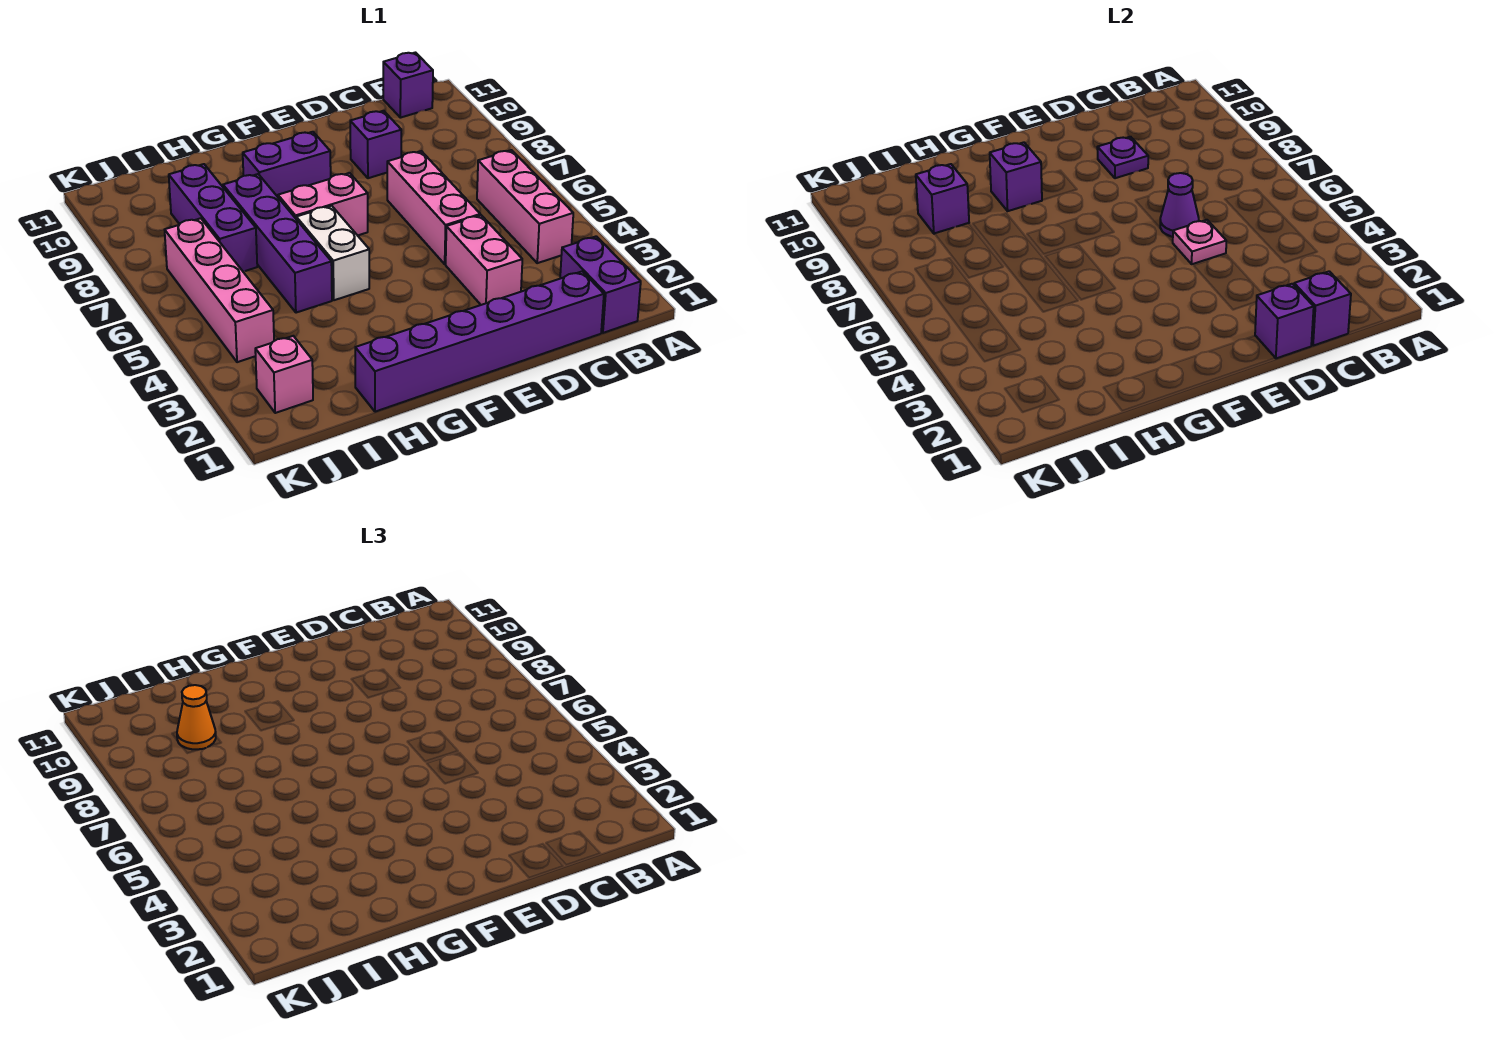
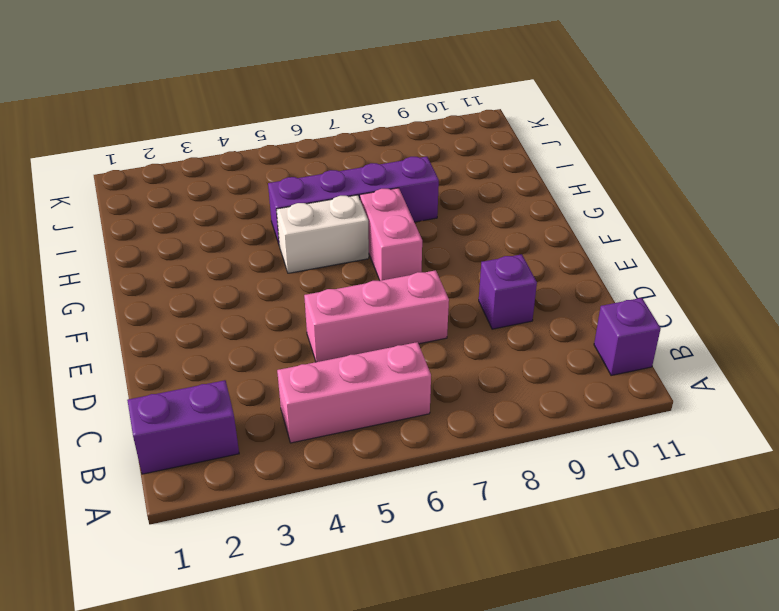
none -> purple brick C1:H1 level 1
none -> pink brick D3:D4 level 1
none -> purple brick F9:G9 level 1

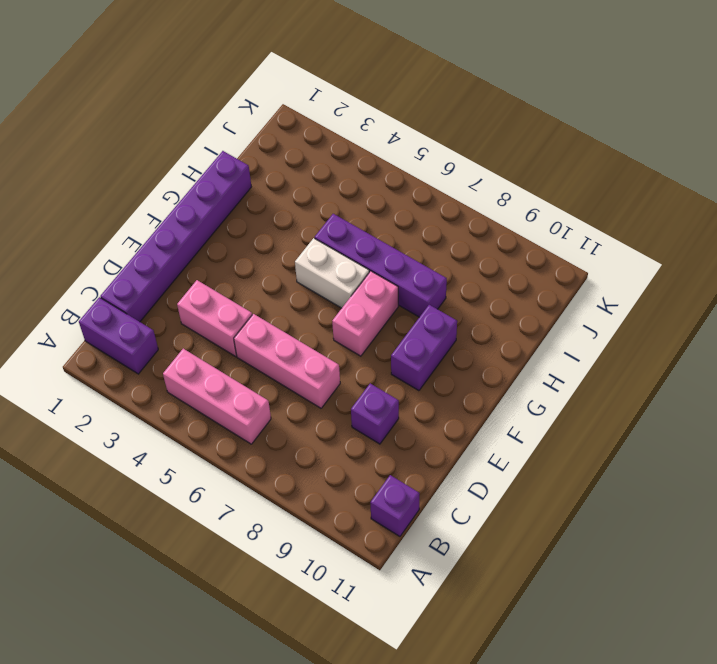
none -> purple brick I7:I9 level 1
none -> pink brick J2 level 1
none -> pink brick J4:J7 level 1

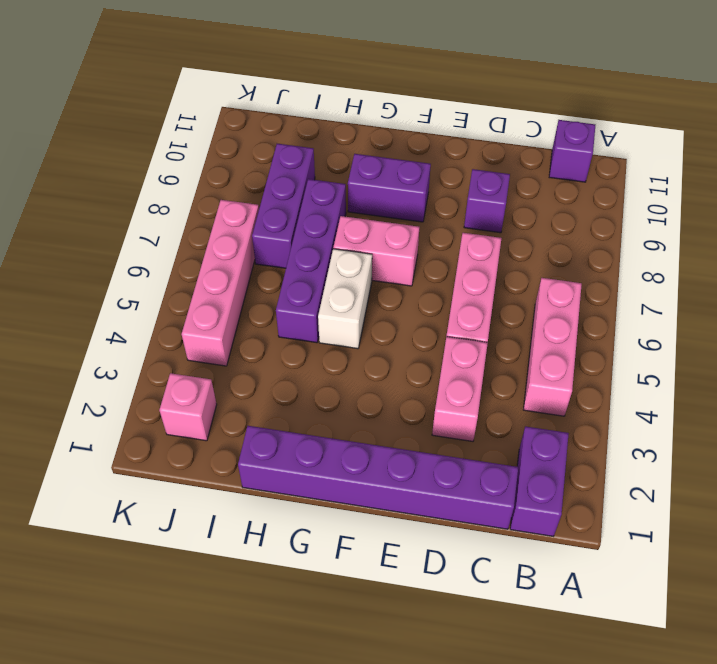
none -> purple brick C1 level 2
none -> purple brick D1 level 2
none -> pink plate D5 level 2

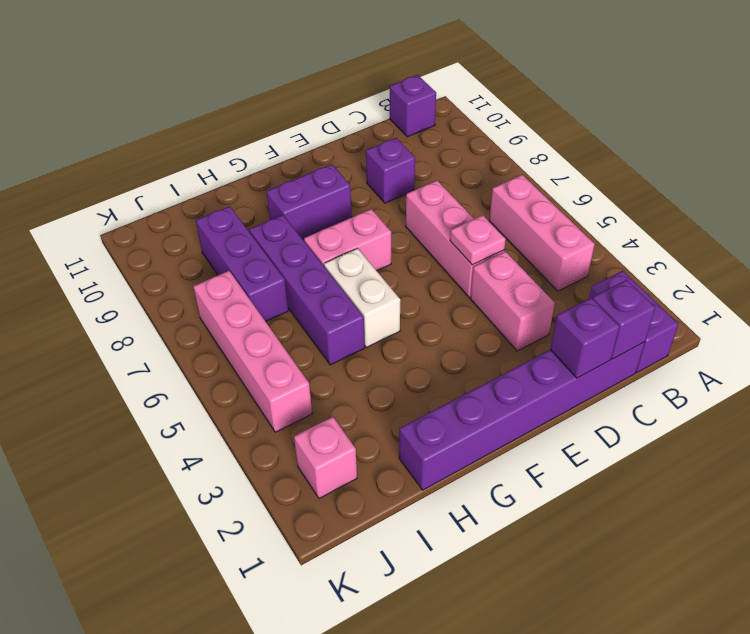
none -> purple cone D6 level 2
none -> purple plate D9 level 2
none -> purple brick G9 level 2

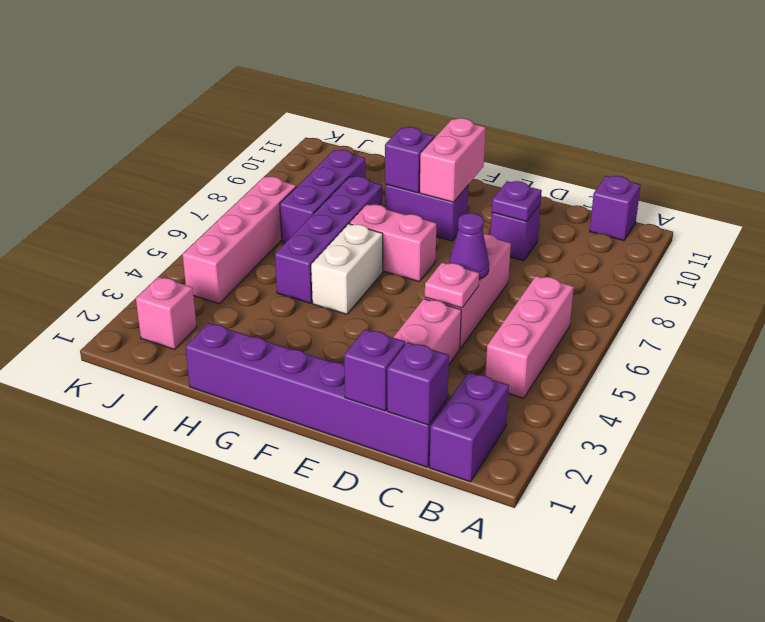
pink brick F9:F10 level 2 -> none
none -> purple brick I9 level 2
none -> orange cone I9 level 3

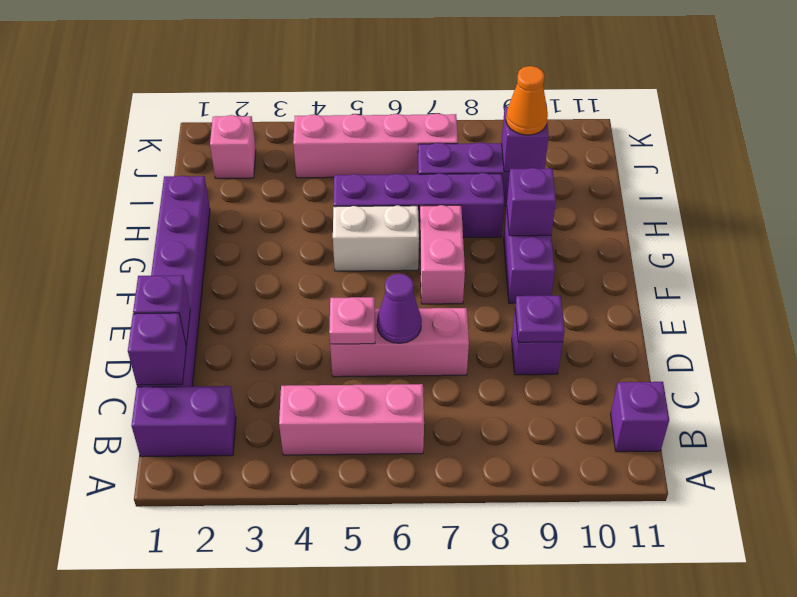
none -> pink brick D3:D4 level 1

